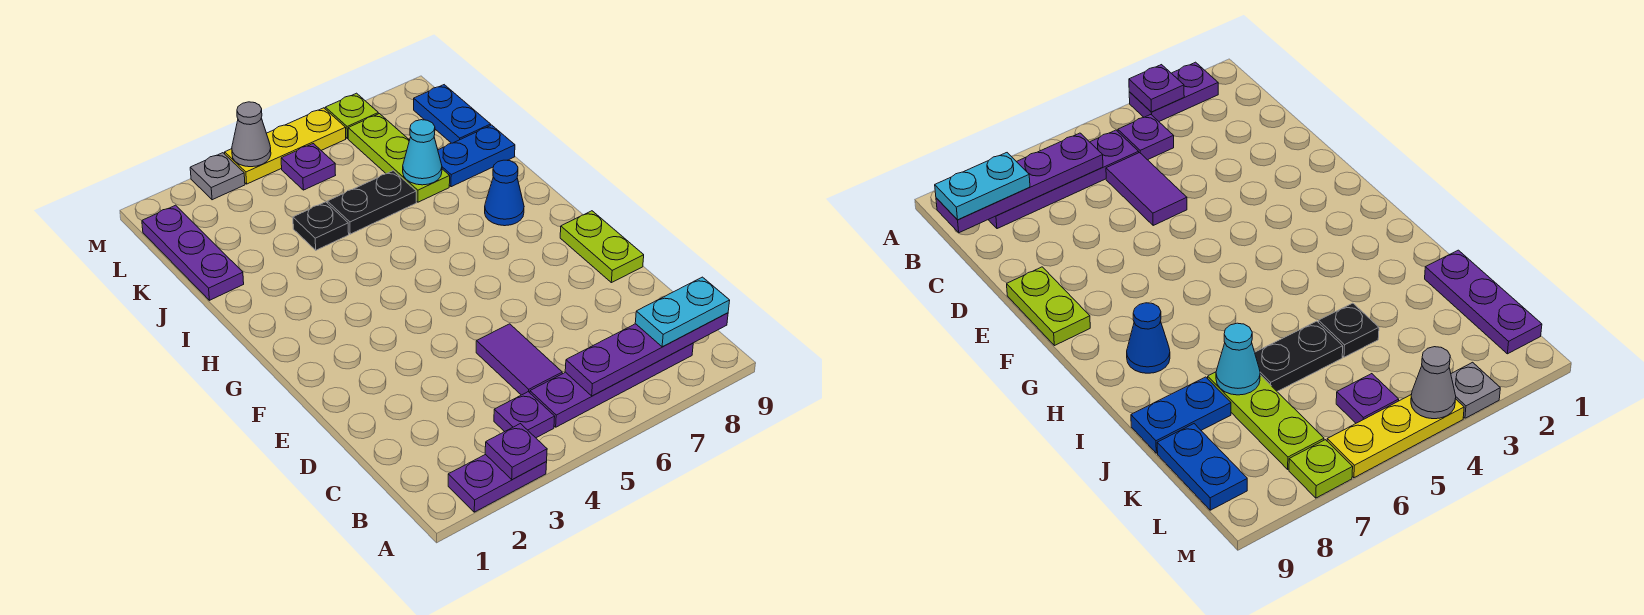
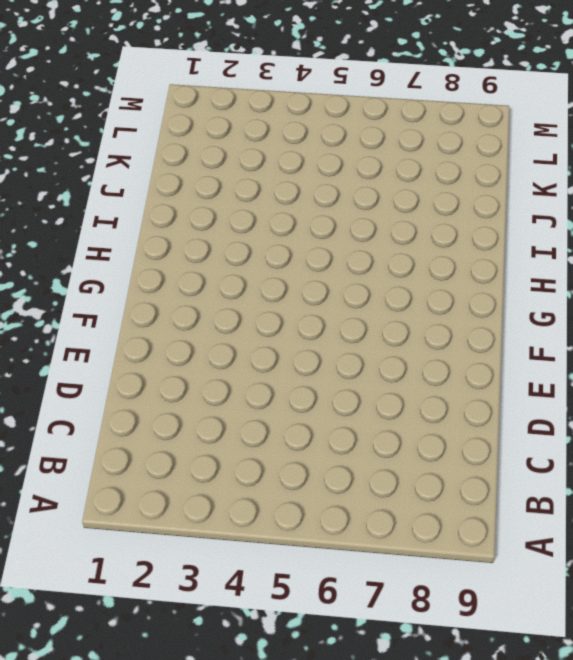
none -> purple plate A2:A3 level 1
none -> purple plate B4 level 1
none -> purple plate B5:B8 level 1

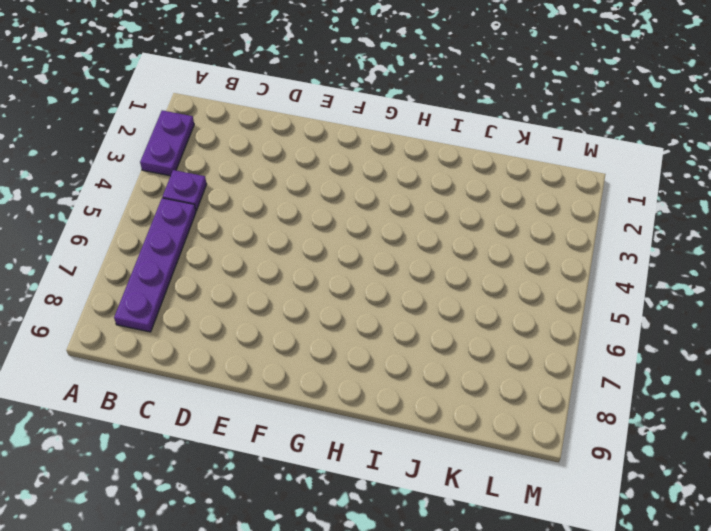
none -> purple tile C5:D5 level 1
none -> lime plate E9:F9 level 1
none -> blue cone H8 level 1

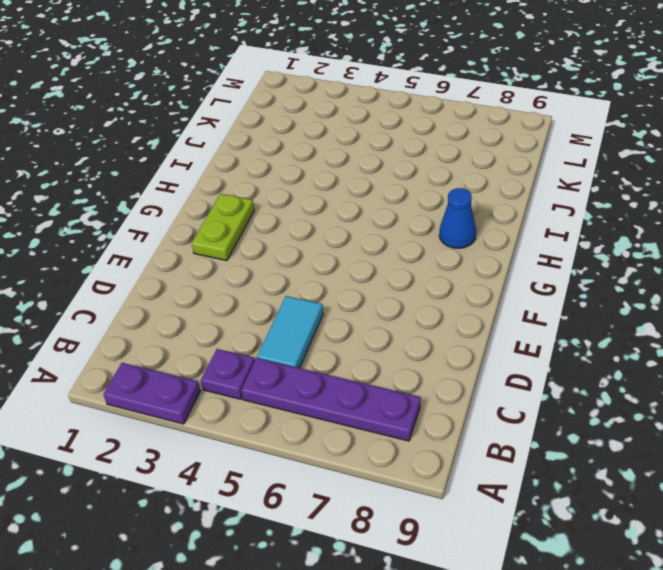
cyan tile C5:D5 level 1 -> purple tile C5:D5 level 1
lime plate F2:G2 level 1 -> lime plate E9:F9 level 1
none -> purple plate J1:L1 level 1
none -> black plate J4 level 1
none -> black plate J5:J6 level 1

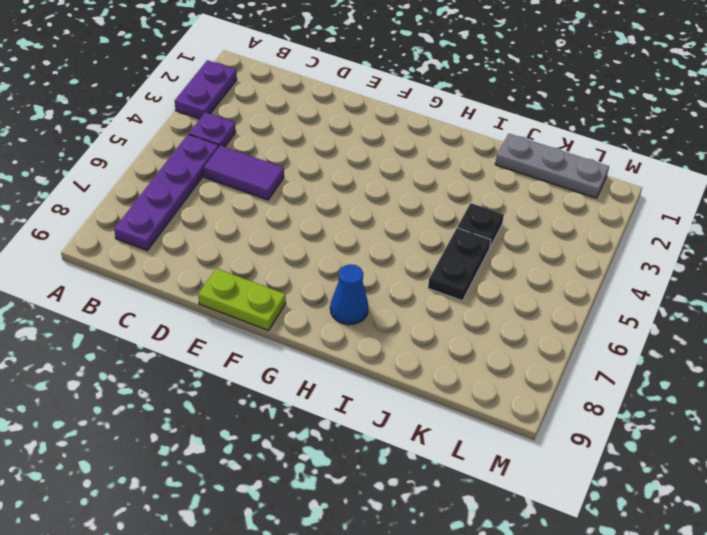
grey plate J1:L1 level 1 -> purple plate J1:L1 level 1
none -> lime plate J7:L7 level 1
none -> blue plate J8:J9 level 1
none -> blue plate K9:L9 level 1

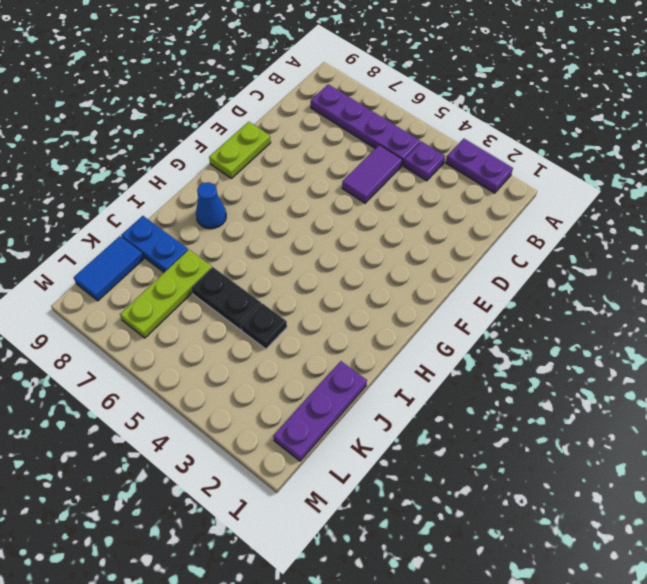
blue tile K9:L9 level 1 -> blue plate K9:L9 level 1
none -> purple plate L5 level 1
none -> grey plate M3 level 1
none -> yellow plate M4:M6 level 1

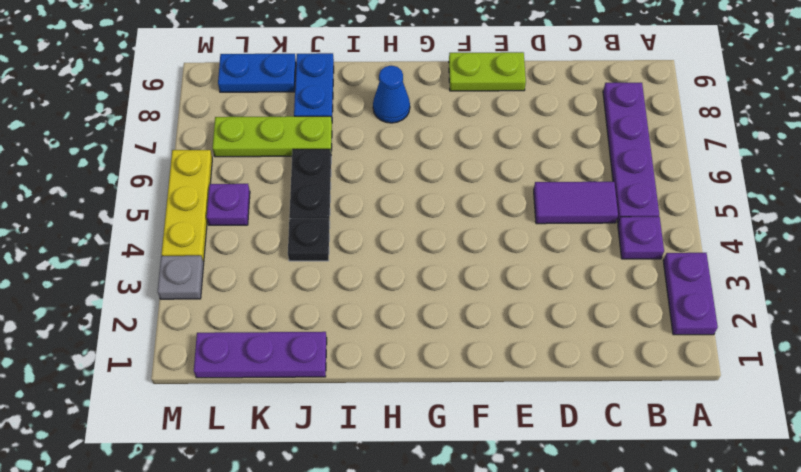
none -> lime plate M7 level 1
none -> purple plate A3 level 2
none -> purple plate B6:B9 level 2

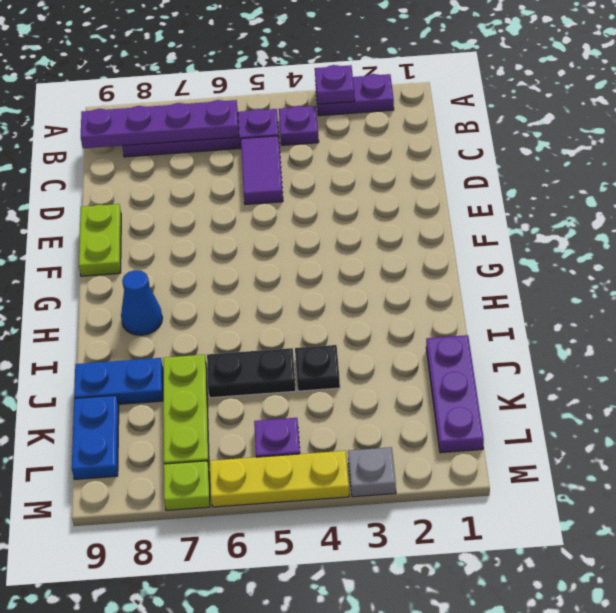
none -> cyan cone J7 level 2
none -> grey cone M4 level 2
none -> cyan plate B8:B9 level 3

